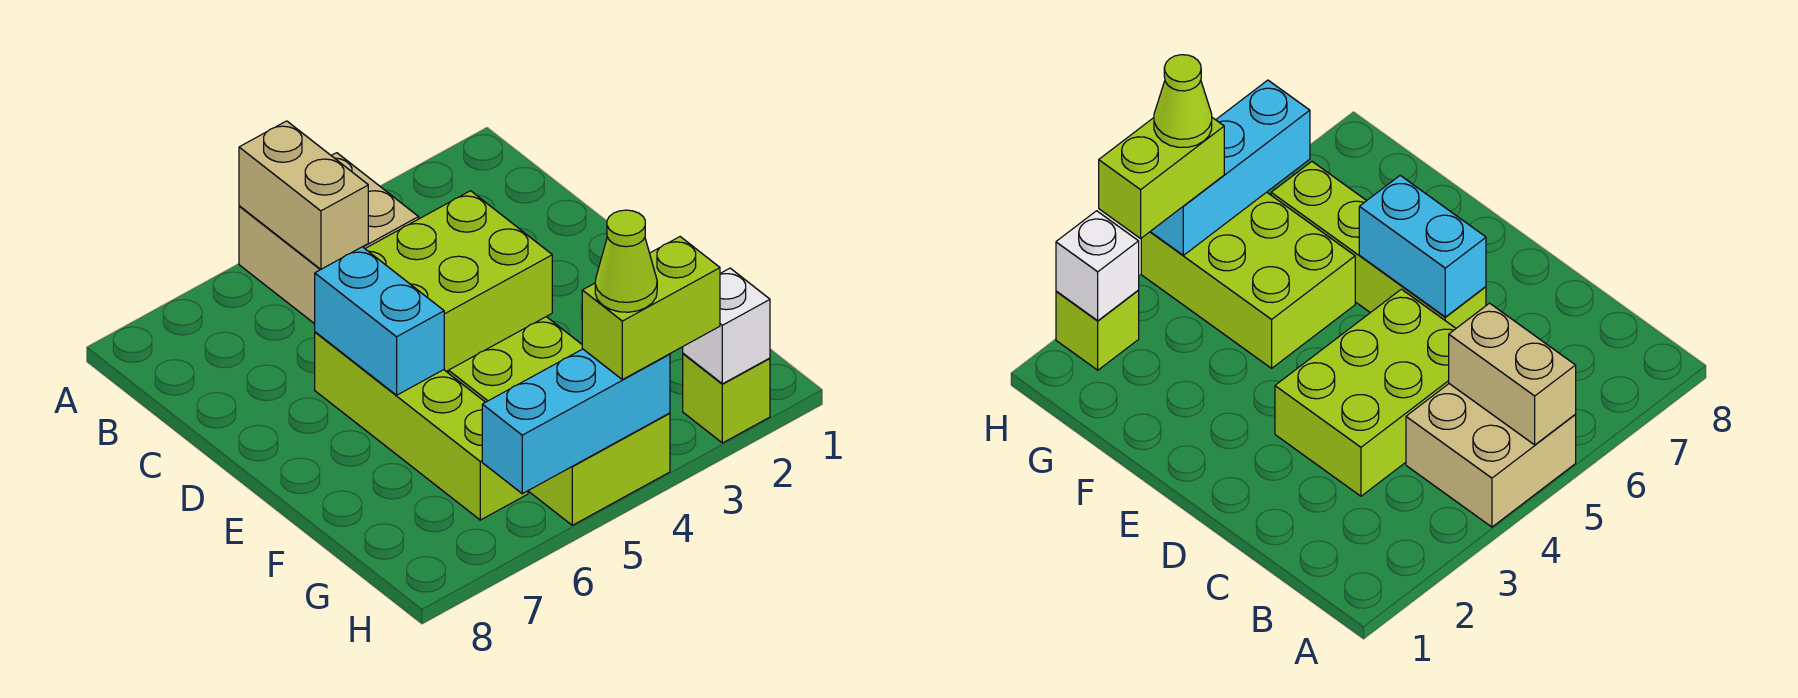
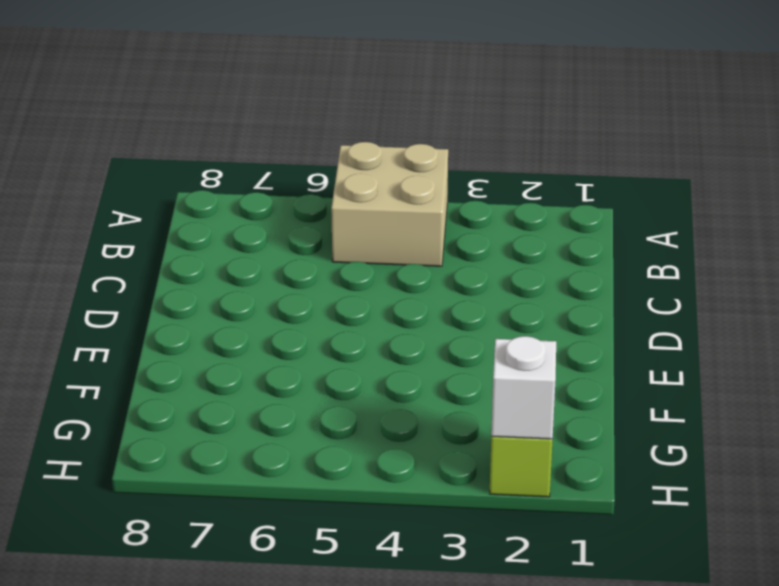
none -> lime brick C3:D5 level 1
none -> lime brick D6:G6 level 1

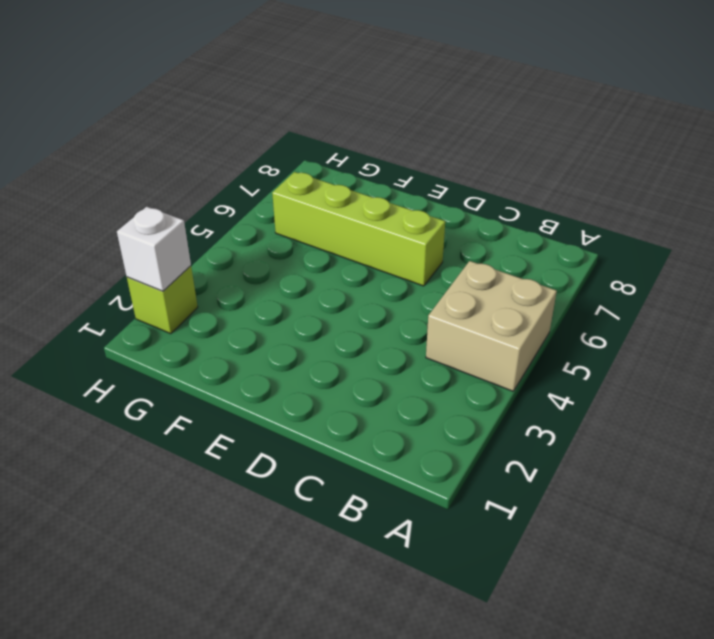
none -> lime brick C3:D5 level 1
none -> lime brick F4:H5 level 1

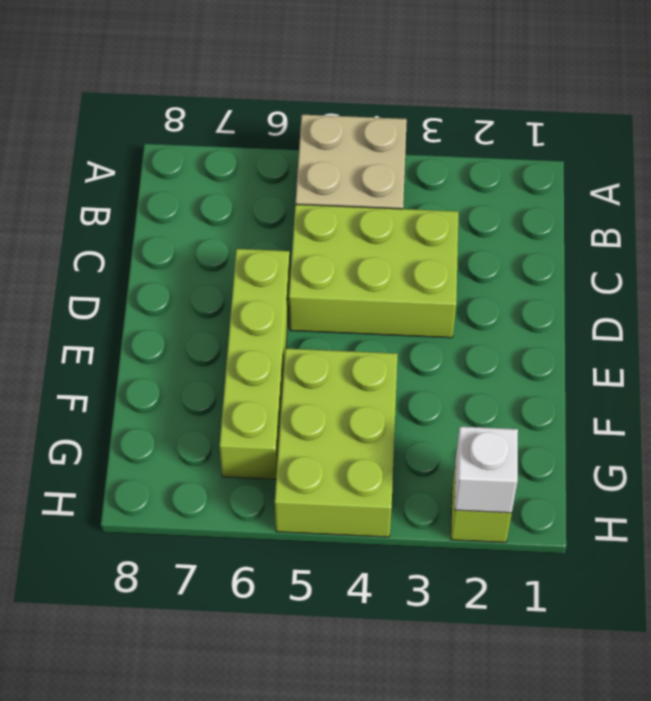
none -> tan brick A5:B5 level 2
none -> cyan brick D6:E6 level 2

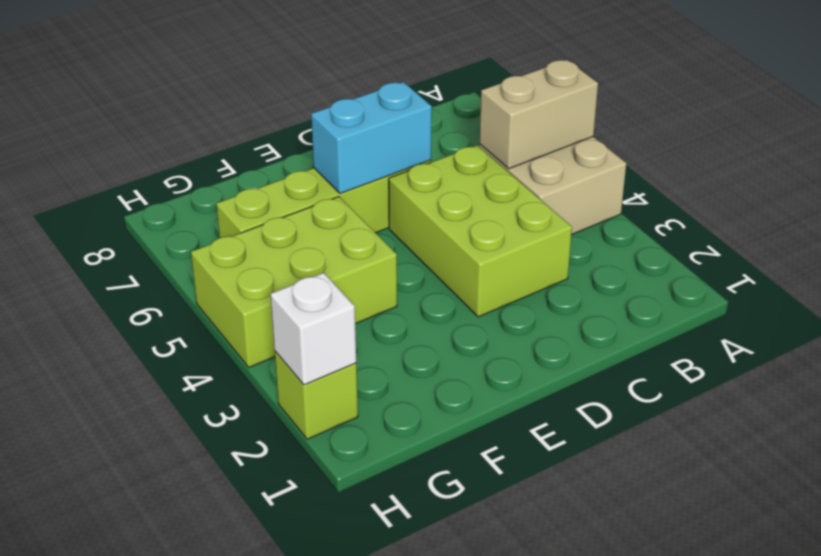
none -> cyan brick H4:H6 level 2
none -> lime brick H3:H4 level 3

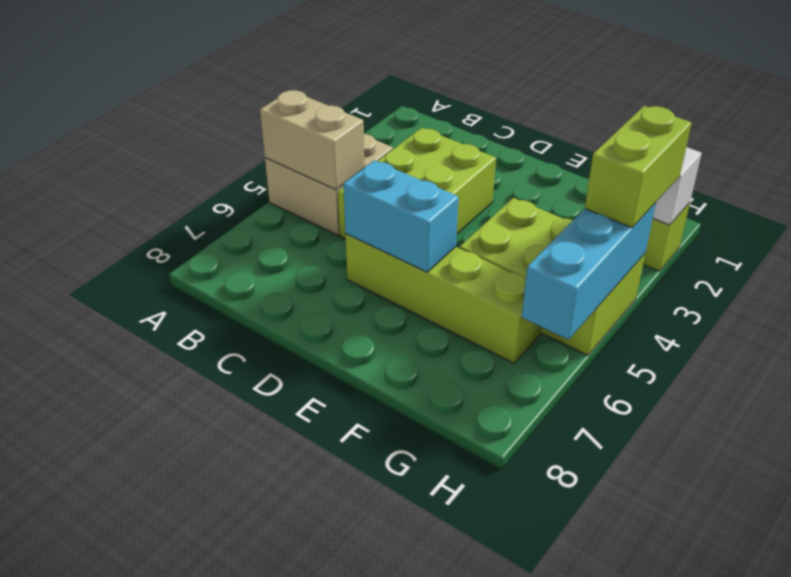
none -> lime cone H4 level 4

